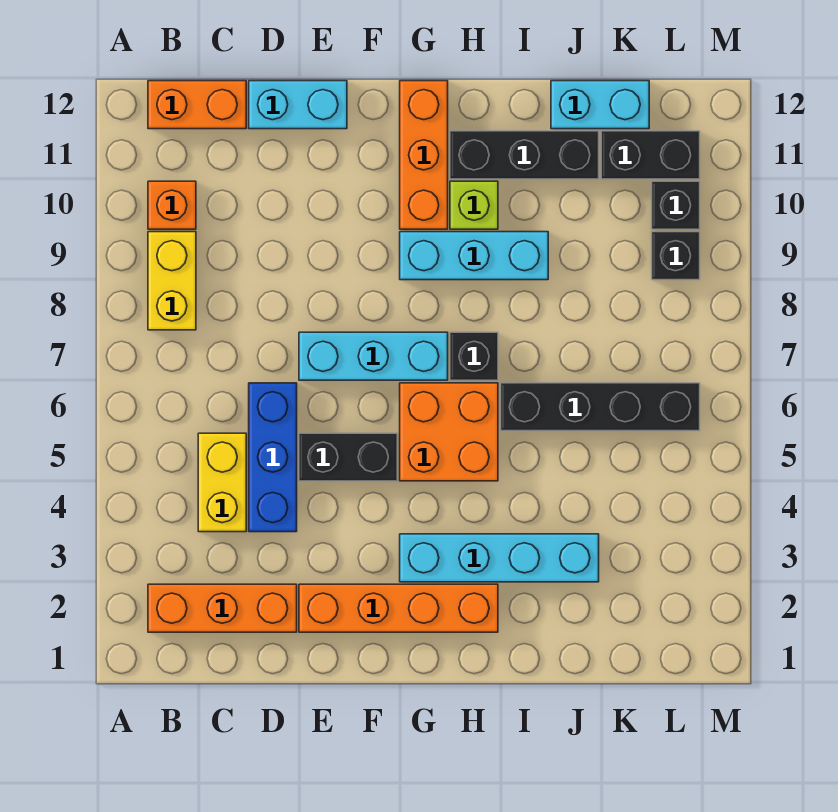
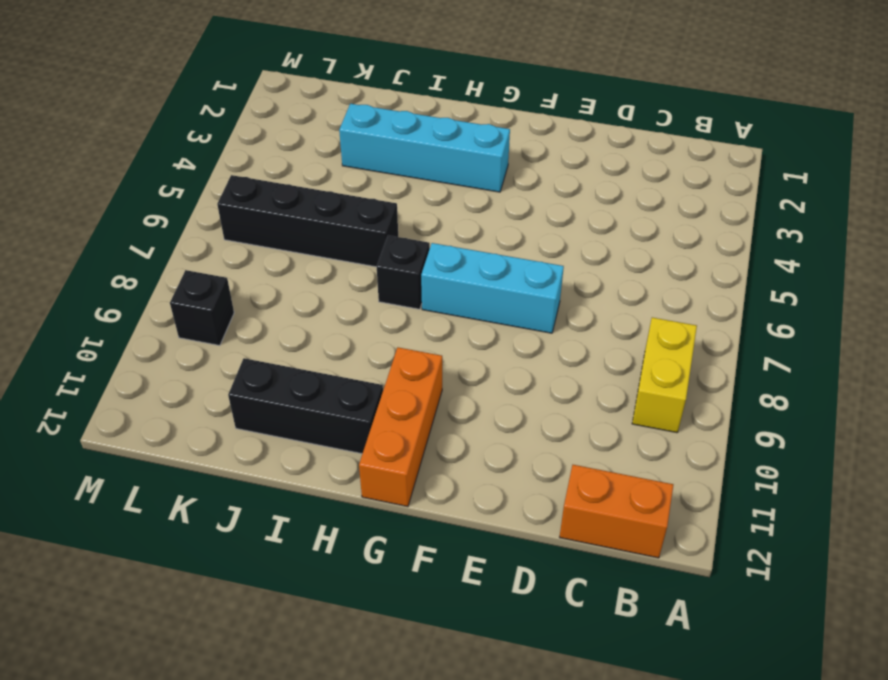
none -> orange brick B2:D2 level 1
none -> orange brick B10 level 1
none -> yellow brick C4:C5 level 1

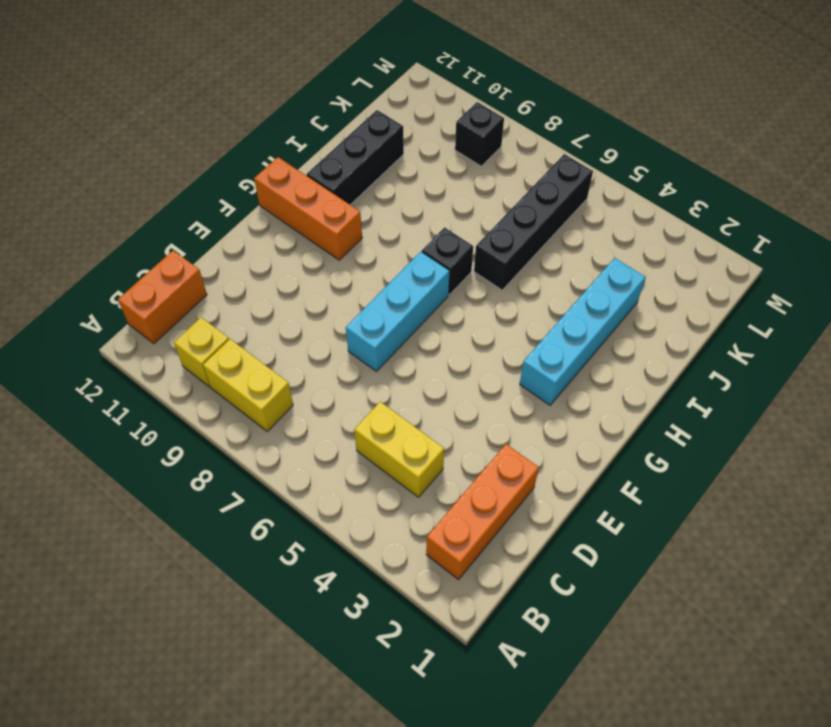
yellow brick B10 level 1 -> orange brick B10 level 1
none -> blue brick D4:D6 level 1
none -> cyan brick D12:E12 level 1
none -> orange brick E2:H2 level 1

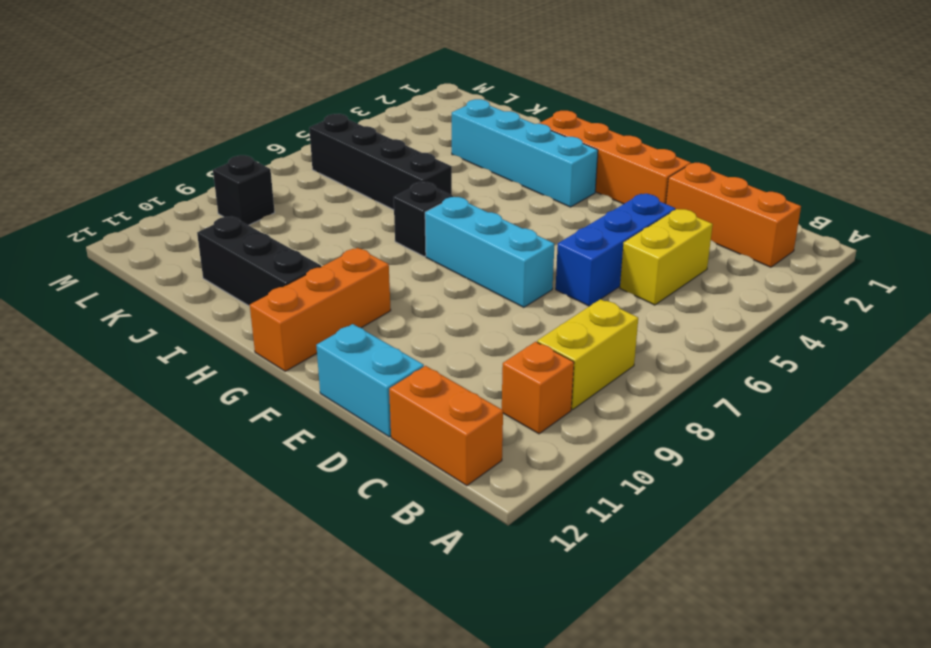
none -> black brick E5:F5 level 1
none -> orange brick G5:H6 level 1
none -> cyan brick G9:I9 level 1

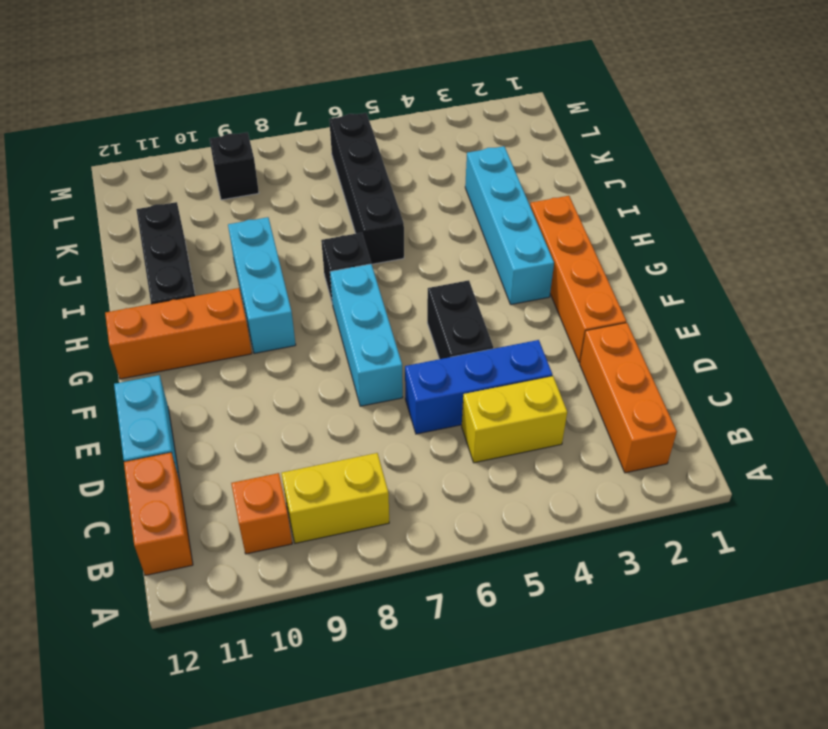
none -> orange brick G5:H6 level 1
none -> lime brick H10 level 1
none -> cyan brick J12:K12 level 1

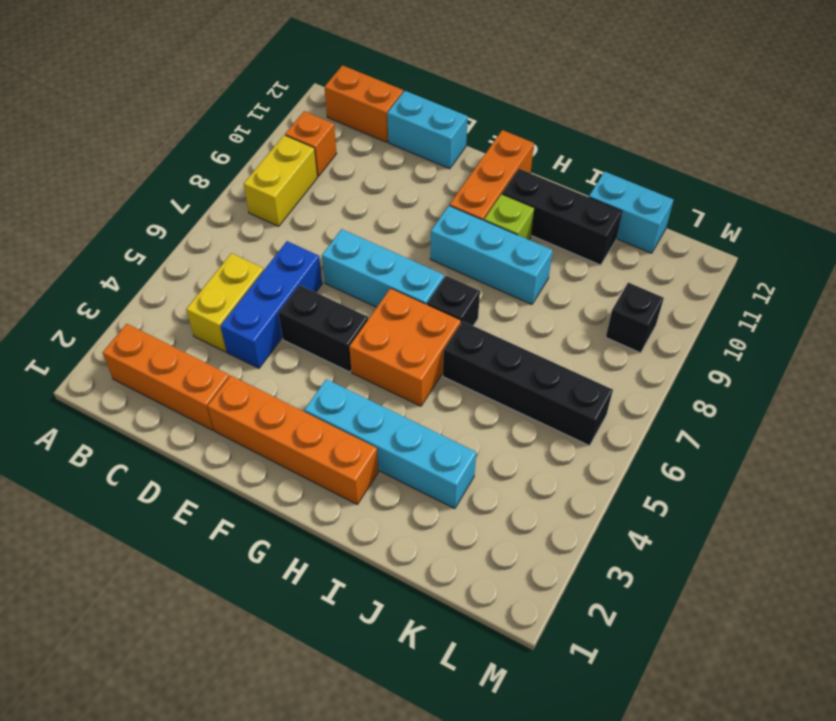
none -> black brick K11:L11 level 1
none -> black brick L10 level 1

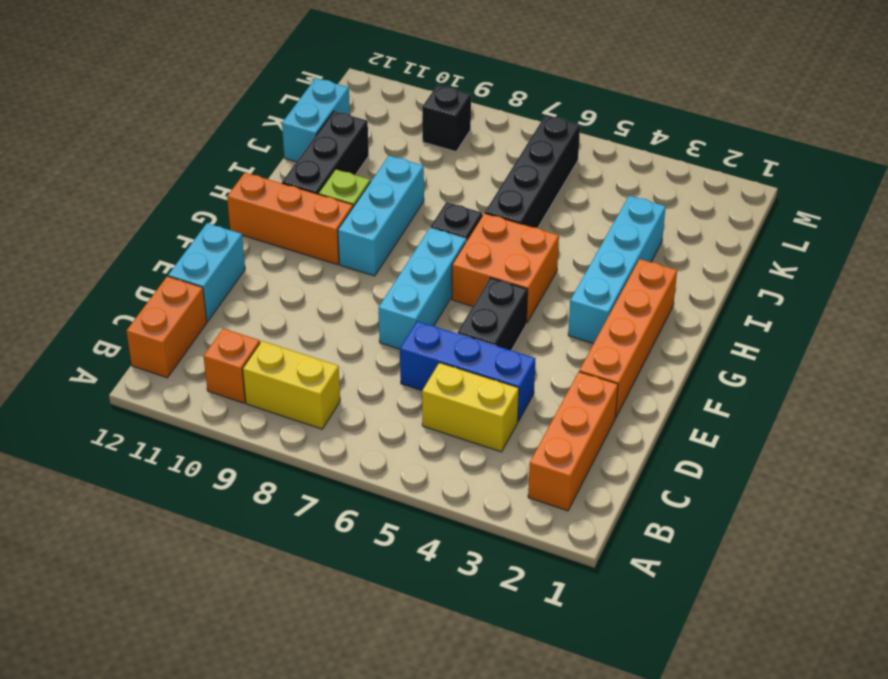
none -> black brick K11:L11 level 1
none -> black brick L10 level 1

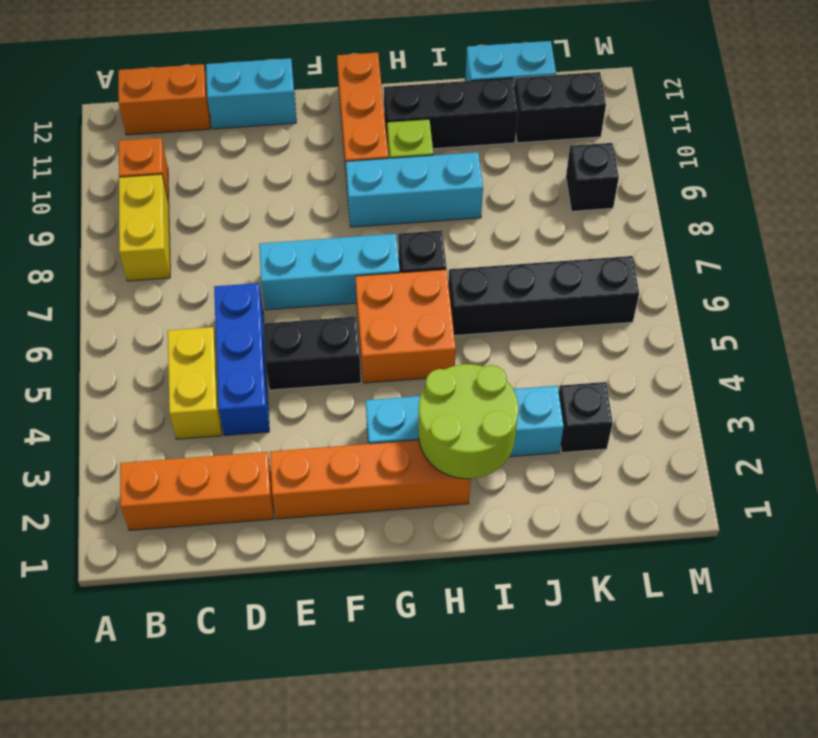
lime round brick H2:I3 level 2 -> none
black brick K3 level 1 -> black brick L10 level 1

